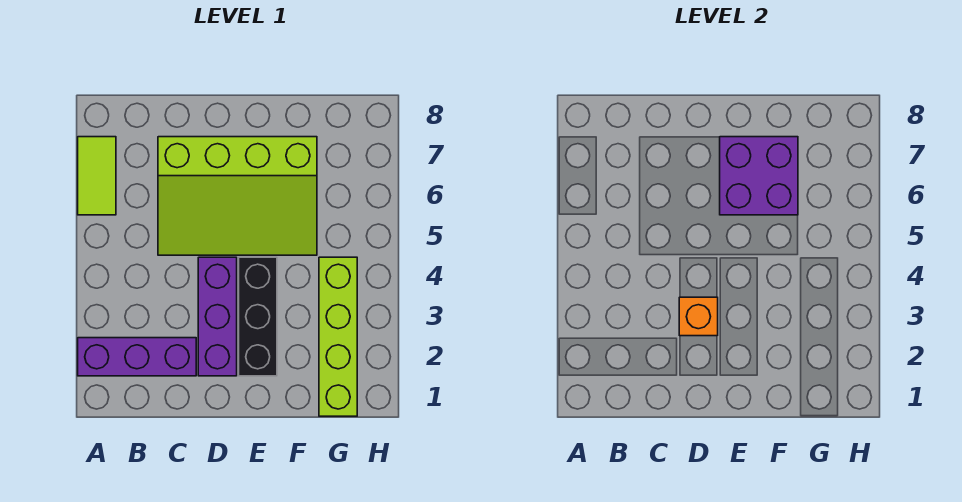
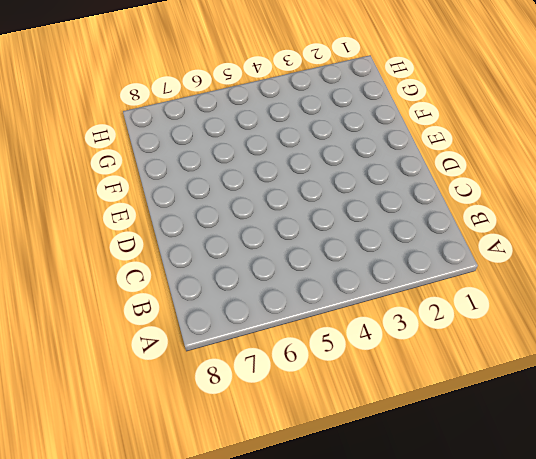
none -> purple brick A2:C2 level 1
none -> lime tile A6:A7 level 1

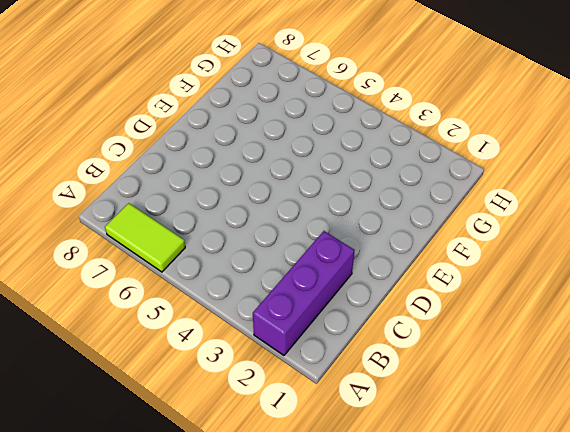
none -> lime slope C5:F7 level 1 top 7
none -> purple brick D2:D4 level 1

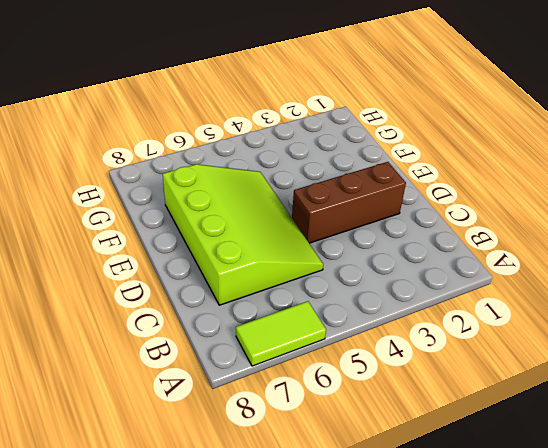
brown brick D2:D4 level 1 -> purple brick D2:D4 level 1
none -> purple brick A2:C2 level 1
none -> black brick E2:E4 level 1

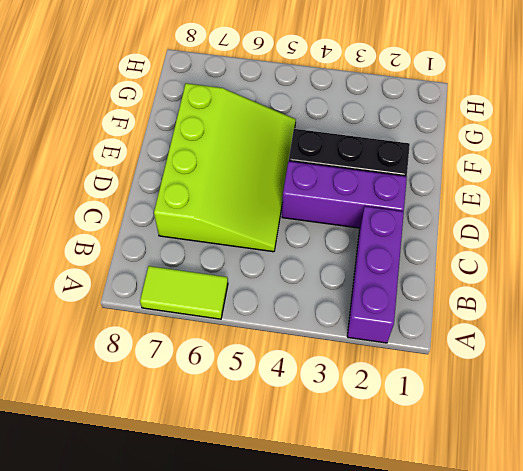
none -> lime brick G1:G4 level 1
none -> orange brick D3 level 2

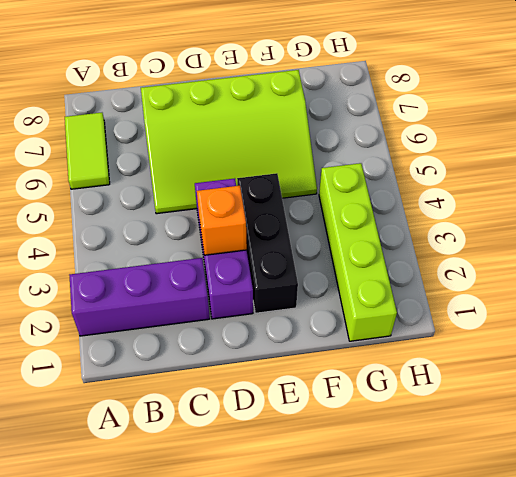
none -> purple brick E6:F7 level 2

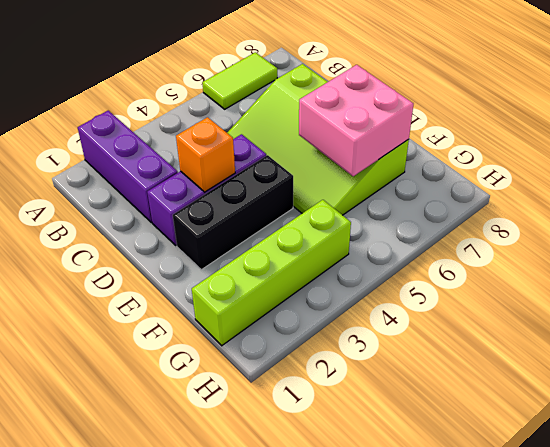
pink brick E6:F7 level 2 -> purple brick E6:F7 level 2

